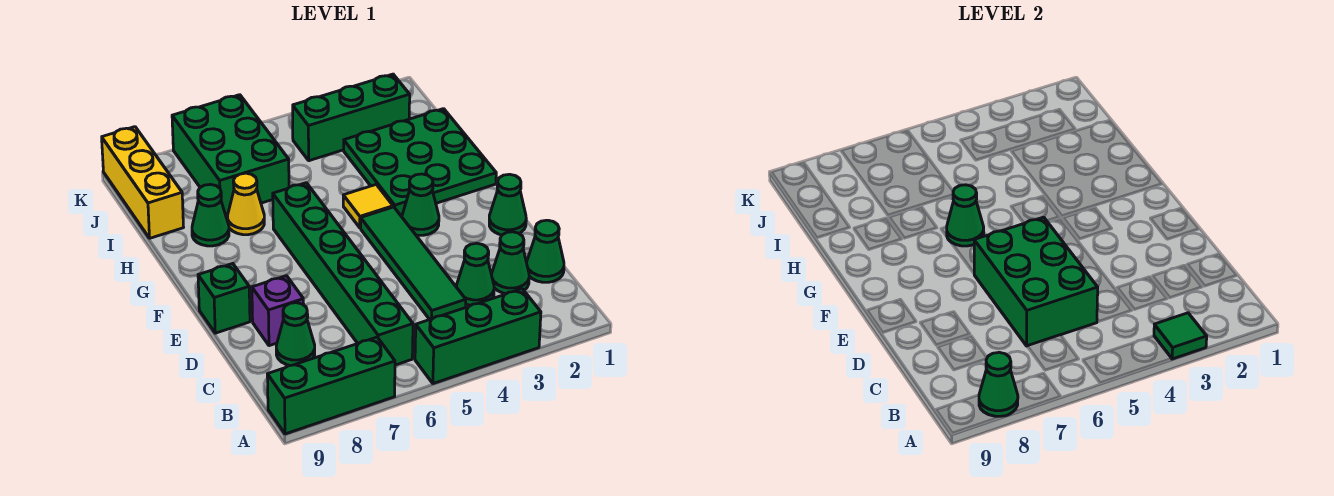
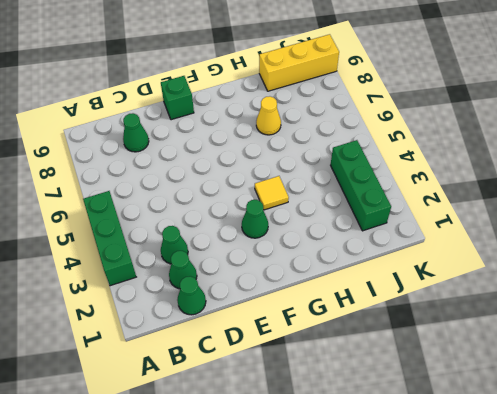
none -> green brick A7:A9 level 1
none -> green brick B6:G6 level 1
none -> green tile C4:F4 level 1

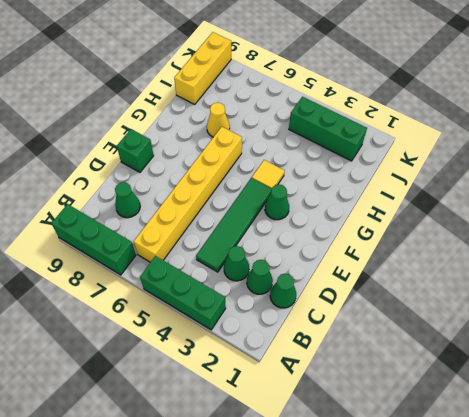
yellow brick B6:G6 level 1 -> green brick B6:G6 level 1
none -> purple brick D8 level 1
none -> green cone E1 level 1
none -> green plate G1:I3 level 1

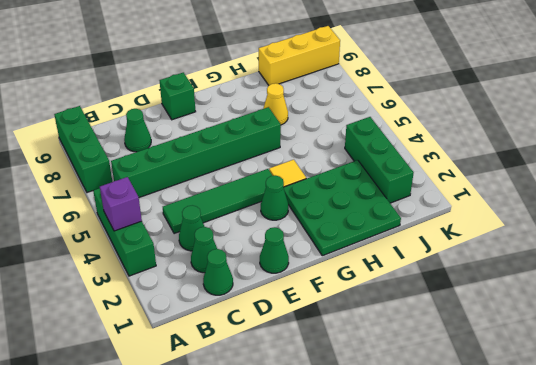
purple brick A4 level 2 -> purple brick D8 level 1
none -> green cone H8 level 1
none -> green brick I6:K7 level 1
none -> green tile A3 level 2

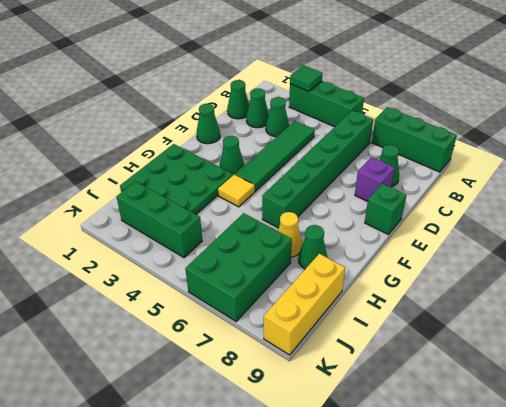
none -> green cone A8 level 2
none -> green brick C5:E6 level 2
none -> green cone G6 level 2

